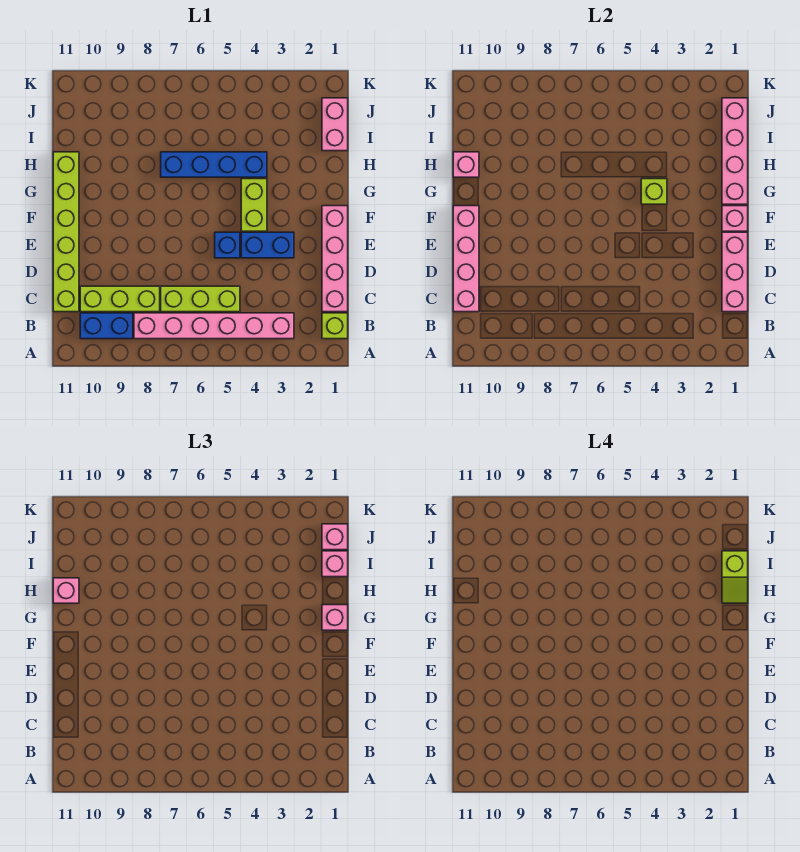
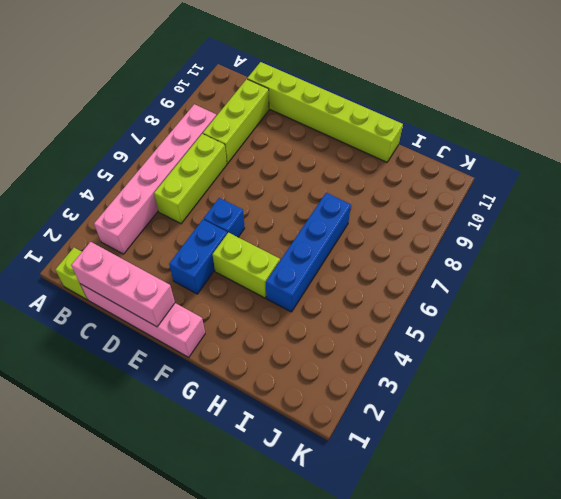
none -> blue brick B9:B10 level 1
none -> pink brick I1:J1 level 1
none -> pink brick C11:F11 level 2

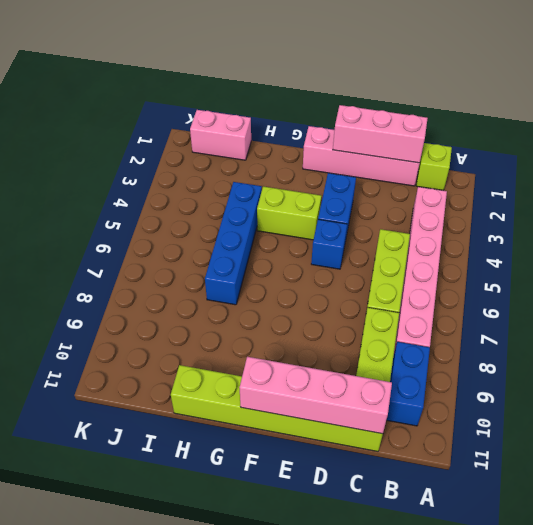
none -> pink brick F1 level 2
none -> pink brick G1:J1 level 2
none -> lime brick G4 level 2

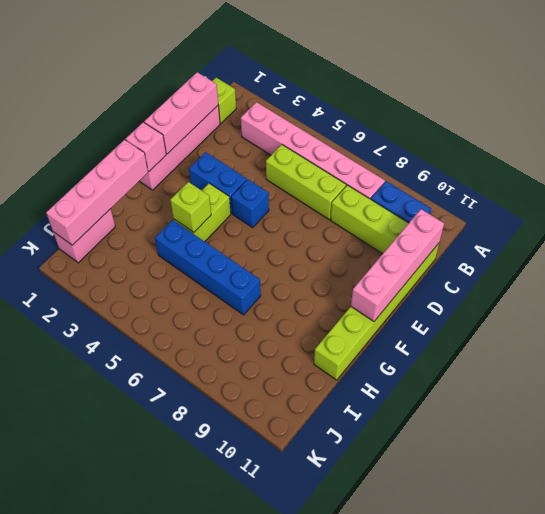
none -> pink brick H11 level 2
none -> pink brick G1 level 3
none -> pink brick H11 level 3

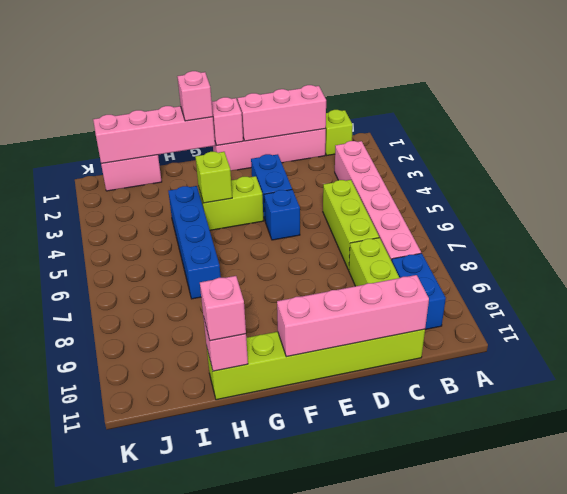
none -> pink brick I1 level 3
none -> pink brick J1 level 3
none -> lime slope H1:I1 level 4 top I

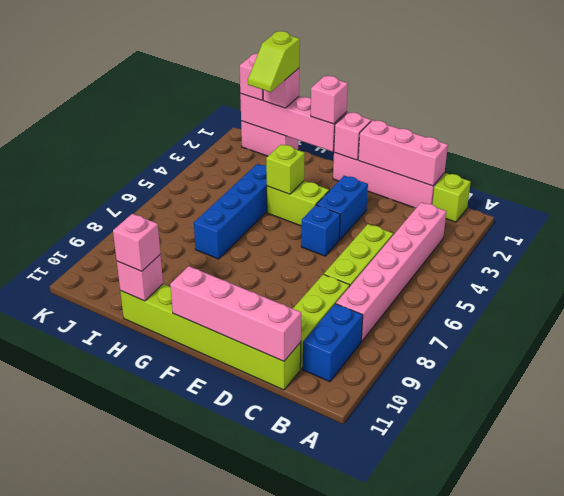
lime slope I1:I2 level 4 top 1 -> lime slope H1:I1 level 4 top I

